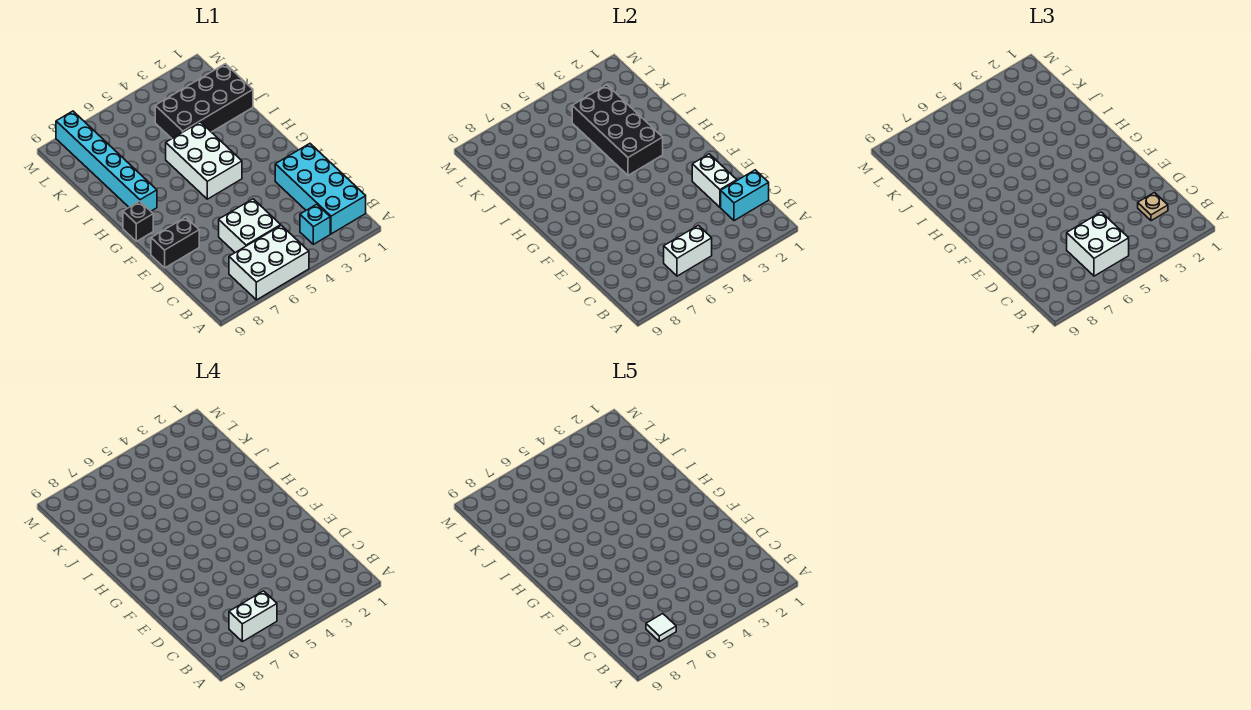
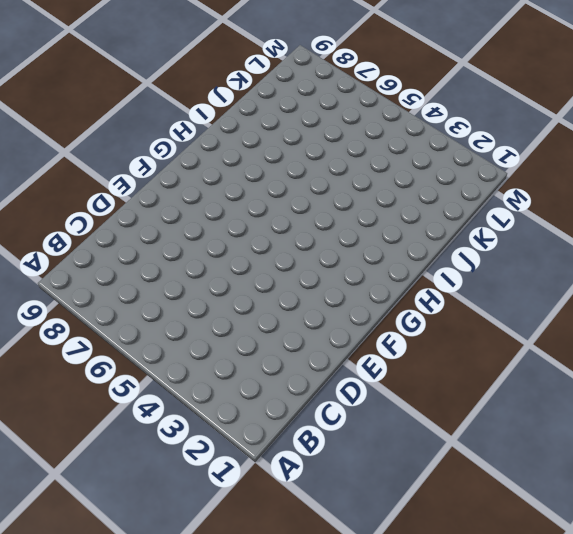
none -> white brick A5:B7 level 1
none -> cyan brick B1:E2 level 1
none -> cyan brick B3 level 1

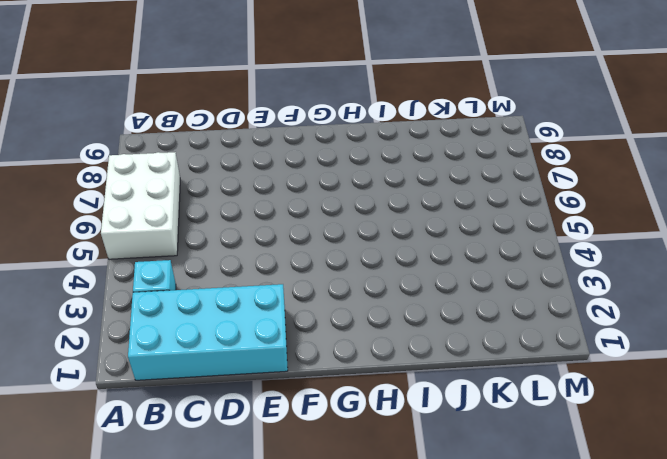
none -> white brick C5:D6 level 1
none -> black brick E8:E9 level 1
none -> white brick G4:I5 level 1

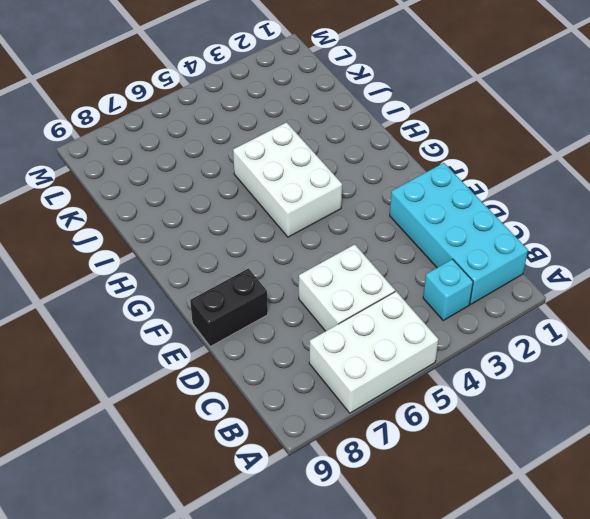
none -> black brick G9 level 1
none -> cyan brick H8:M8 level 1
none -> black brick J1:K4 level 1

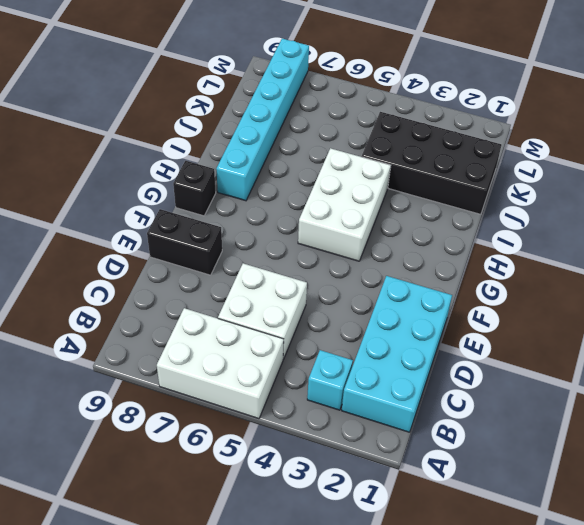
none -> white brick B5:B6 level 2
none -> cyan brick C1:C2 level 2
none -> white brick D2:E2 level 2

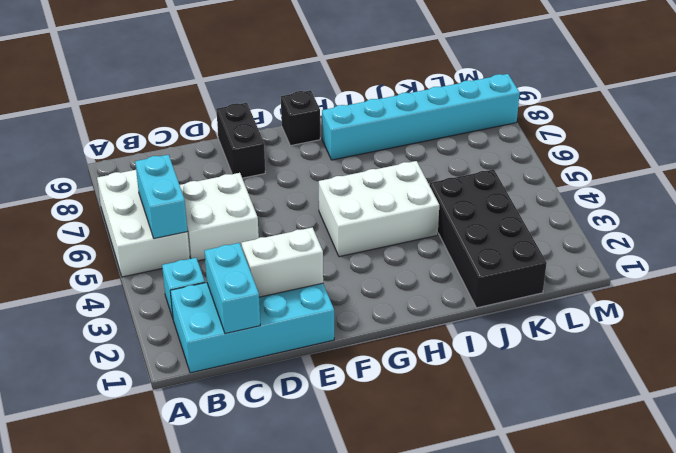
cyan brick B5:B6 level 2 -> white brick B5:B6 level 2
none -> black brick H3:K4 level 2
none -> white brick B5:C6 level 3
none -> tan plate C2 level 3

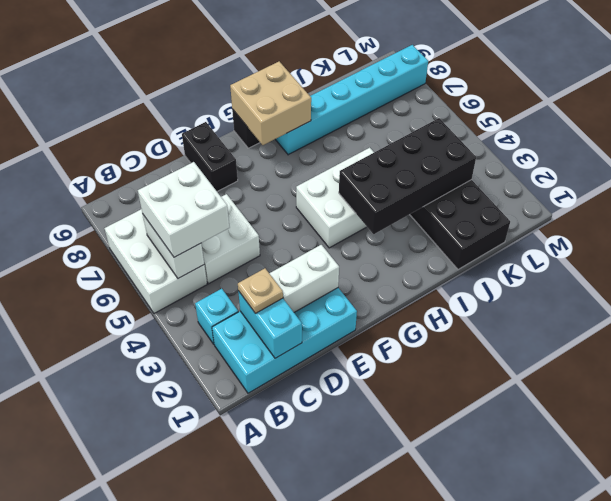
tan brick G8:H9 level 2 -> none
none -> white brick B6:B7 level 4
none -> white tile B7 level 5

